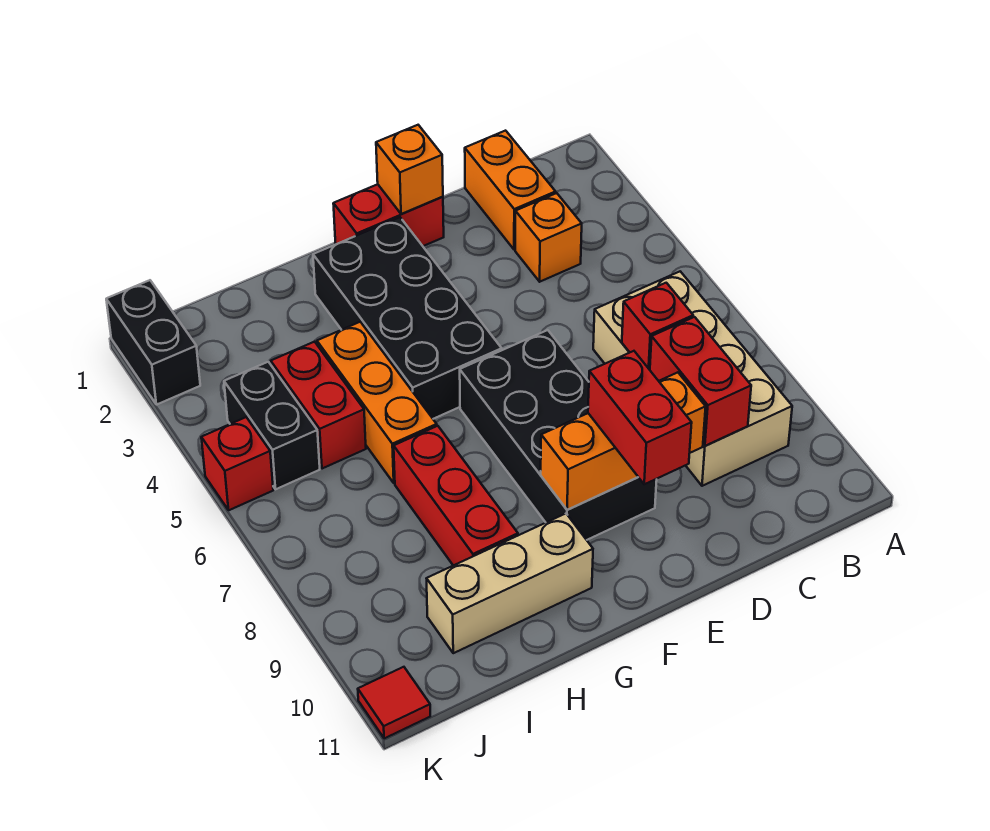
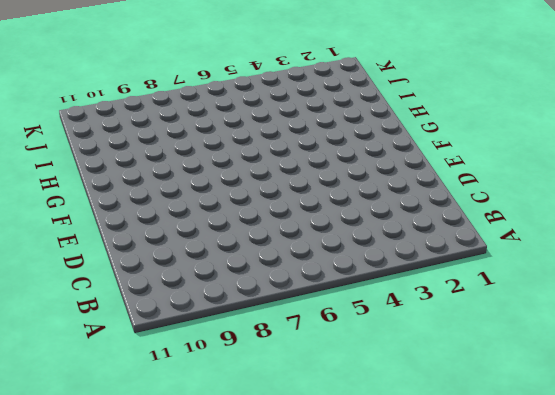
none -> tan brick B6:C9 level 1
none -> orange brick C1:C2 level 1
none -> orange brick C3 level 1

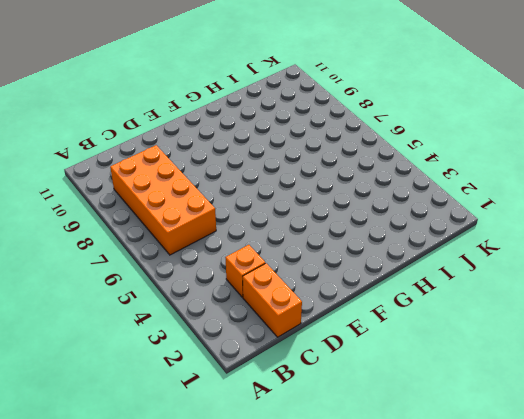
orange brick B6:C9 level 1 -> tan brick B6:C9 level 1
none -> red brick E1:F1 level 1
none -> black brick E6:F9 level 1
none -> black brick F2:G5 level 1

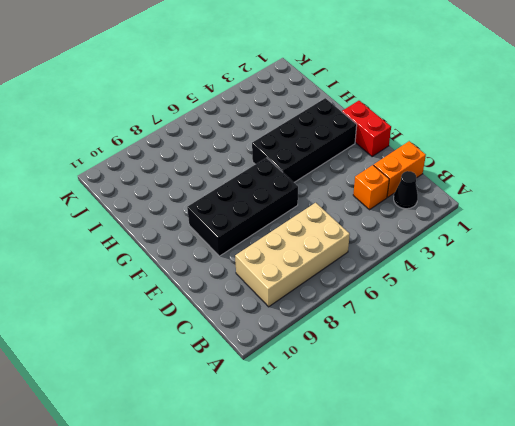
black cone B2 level 1 -> none
none -> tan brick G10:I10 level 1
none -> orange brick H4:H6 level 1
none -> red brick H7:H9 level 1

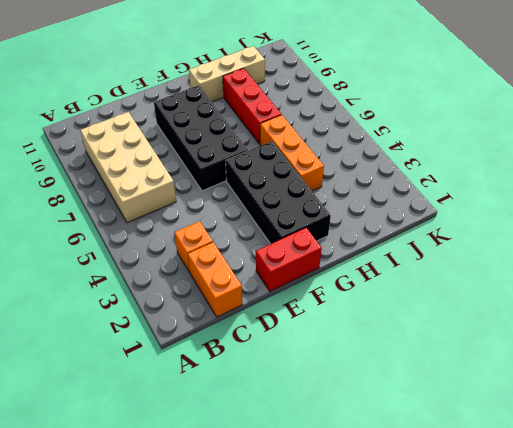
none -> red brick I4:I5 level 1
none -> black brick J4:J5 level 1
none -> black brick K1:K2 level 1

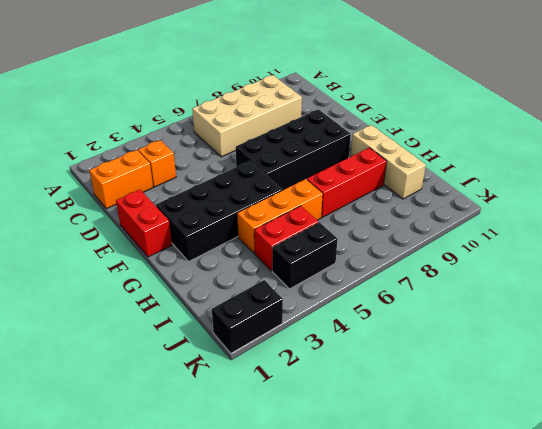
none -> red brick K5 level 1
none -> red tile K11 level 1
none -> red brick C7 level 2

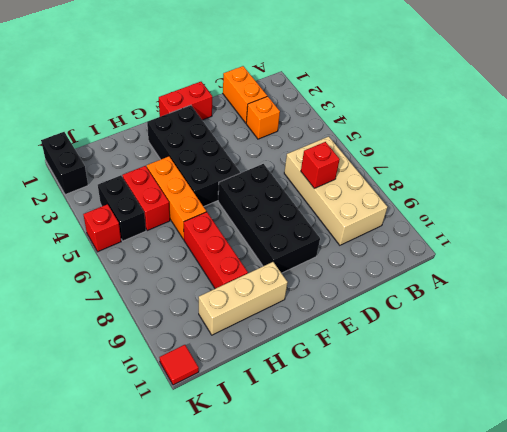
none -> red brick C8:C9 level 2
none -> orange brick D9:F9 level 2
none -> orange brick E1 level 2

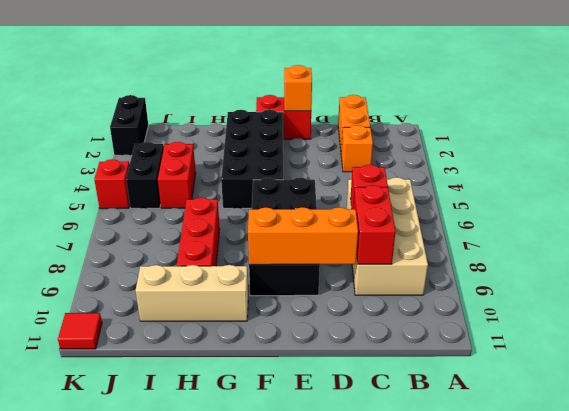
none -> orange brick H4:H6 level 1
none -> red brick E9:E10 level 3

